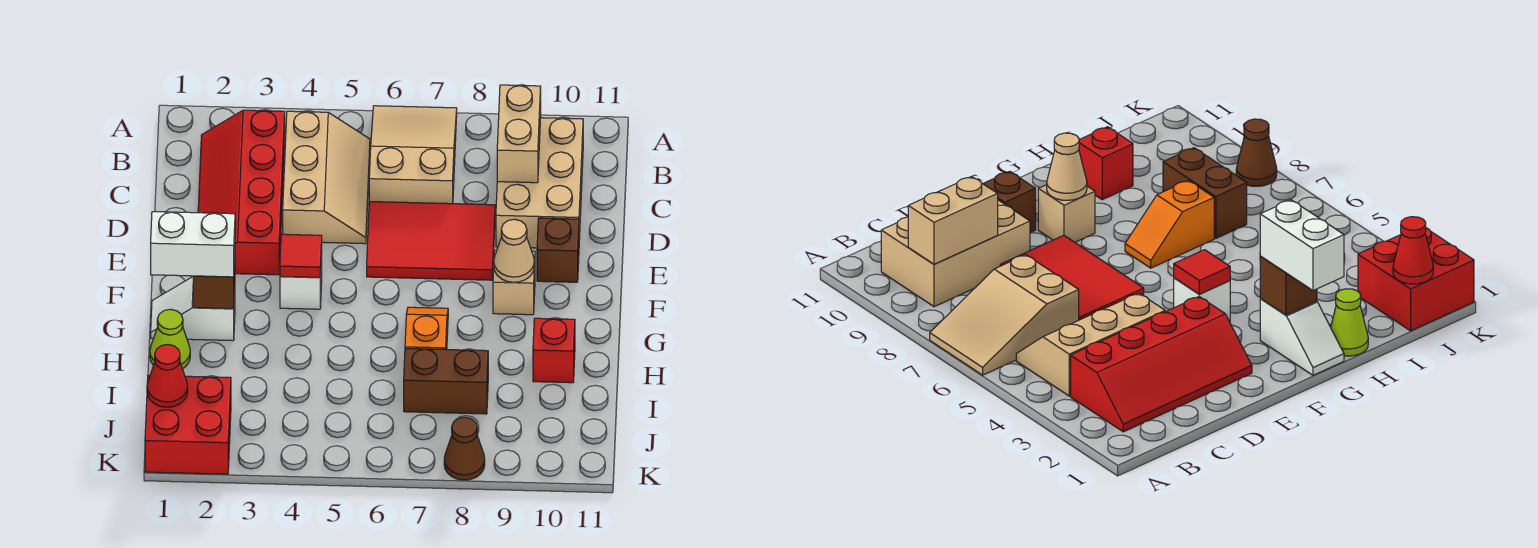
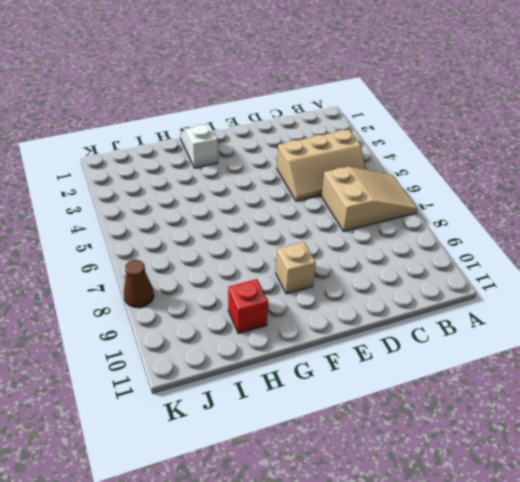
none -> red slope B2:E3 level 1 top 3
none -> tan brick B9:D10 level 1
none -> red tile D6:E8 level 1

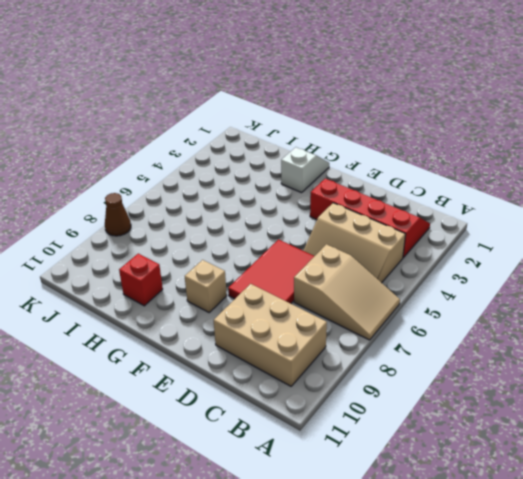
none -> brown brick E10 level 1
none -> white brick F4 level 1
none -> orange slope G7:H7 level 1 top H

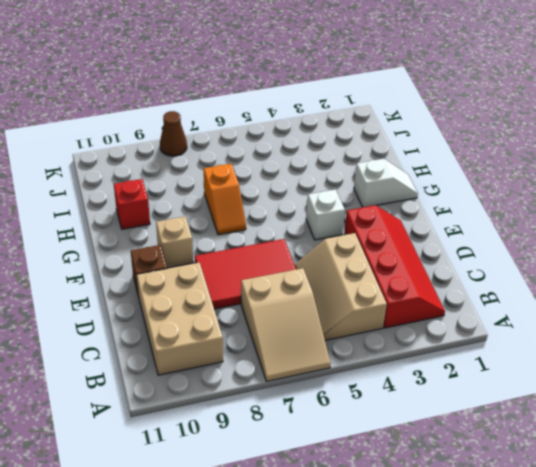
none -> lime cone H1 level 1
none -> brown brick I7:I8 level 1
none -> red brick J1:K2 level 1

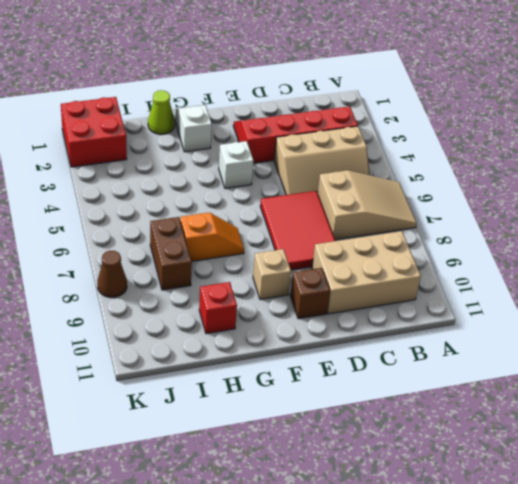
none -> tan brick B9:C9 level 2
none -> red tile F4 level 2
none -> tan cone F9 level 2

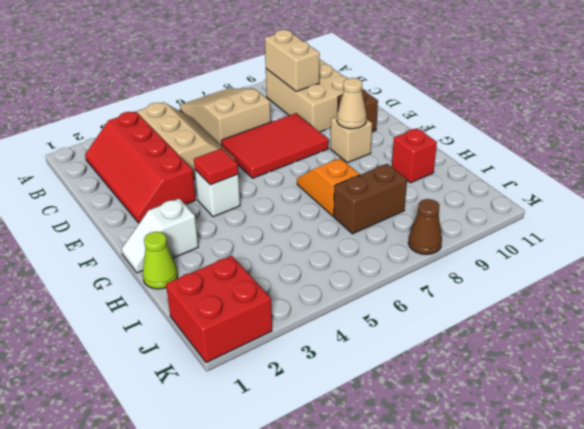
none -> brown brick G2 level 2
none -> red cone J1 level 2
none -> white brick G1:G2 level 3

